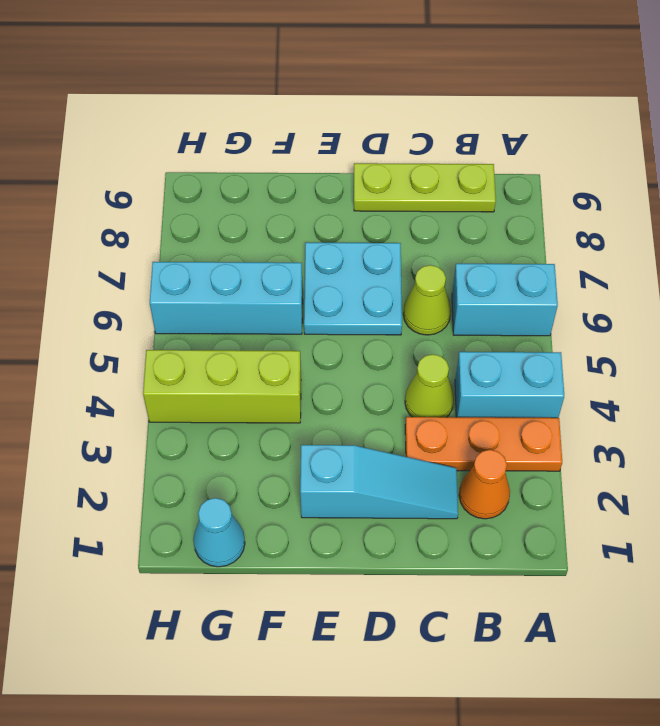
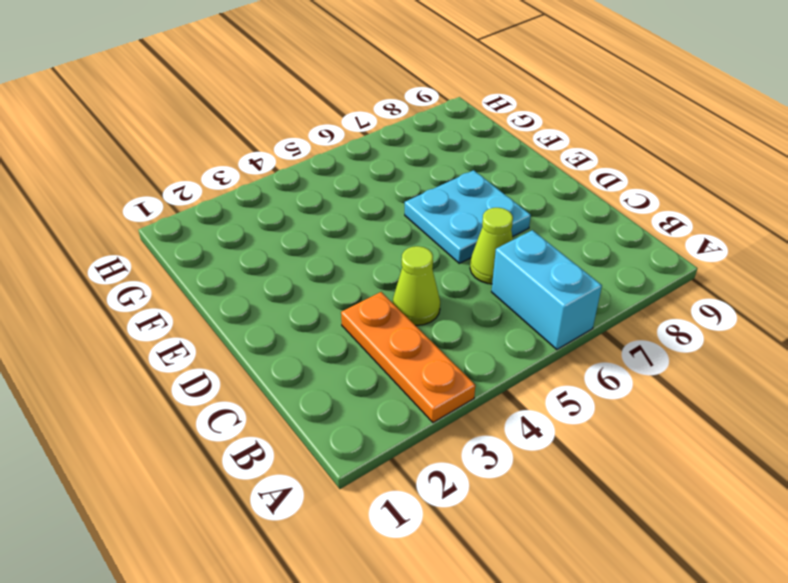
none -> cyan brick A4:B4 level 1
none -> orange cone B2 level 1
none -> lime plate B9:D9 level 1

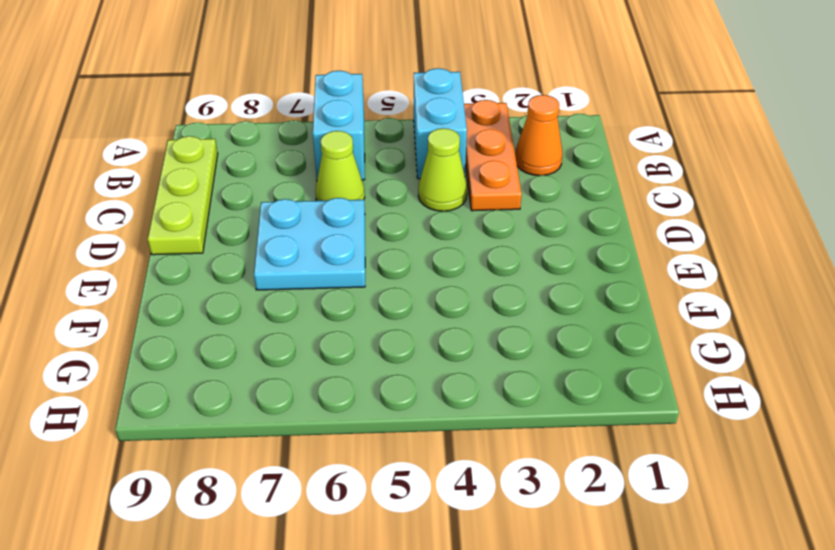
none -> cyan slope C2:E2 level 1 top E
none -> lime brick F4:H4 level 1
none -> cyan brick F6:H6 level 1

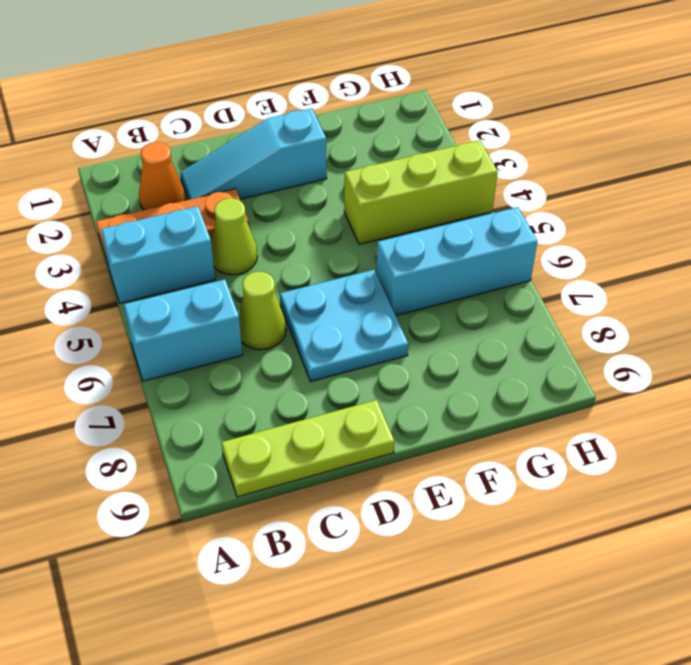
none -> cyan cone G1 level 1

